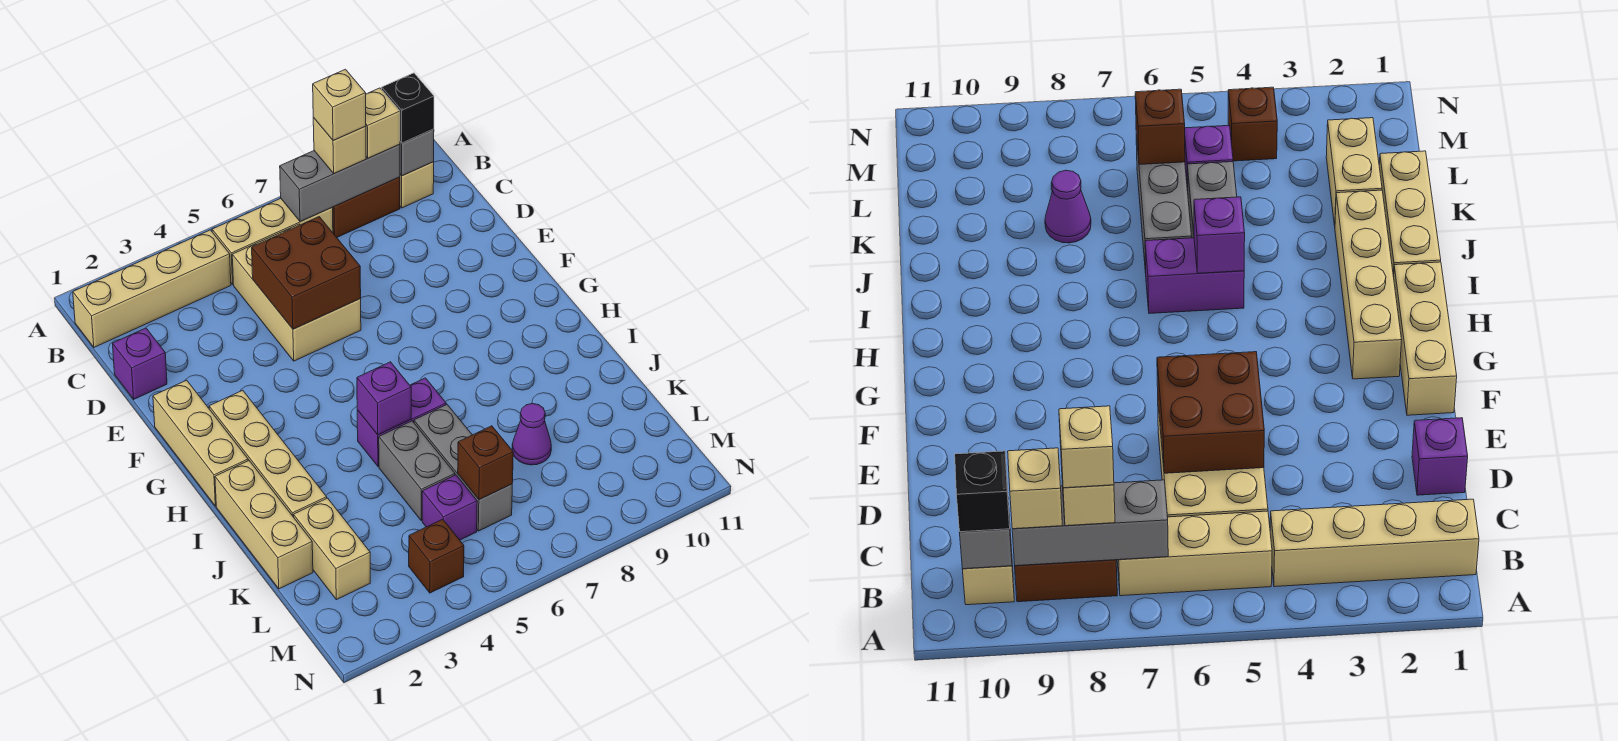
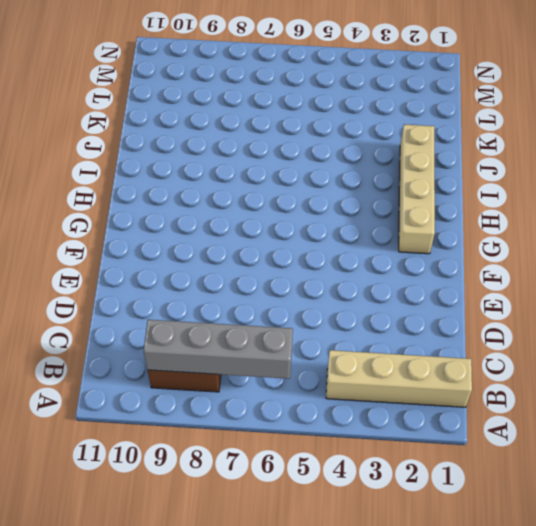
grey brick B6:B9 level 2 -> grey brick B7:B9 level 2
none -> tan brick B5:B7 level 1
none -> tan brick B10 level 1
none -> tan brick C5:E6 level 1

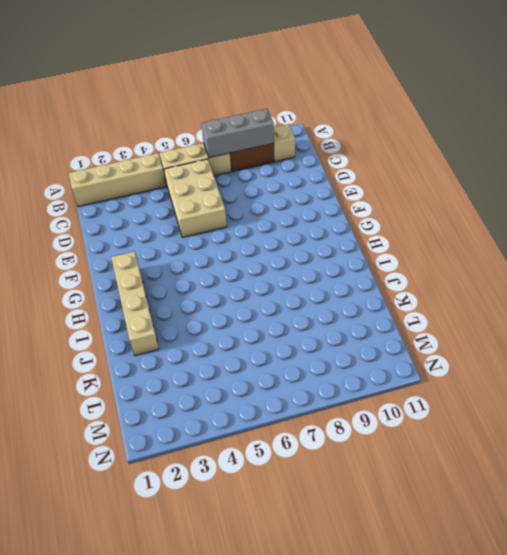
none -> purple brick D1 level 1
none -> tan brick F1:H1 level 1
none -> tan brick I1:K1 level 1

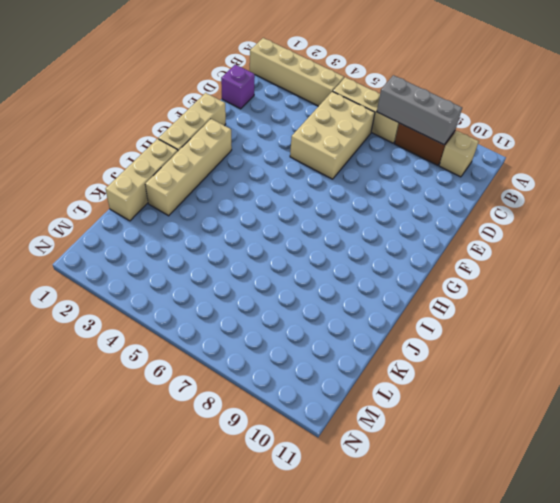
none -> purple brick I5:I6 level 1
none -> grey brick J5:K5 level 1
none -> grey brick J6:L6 level 1

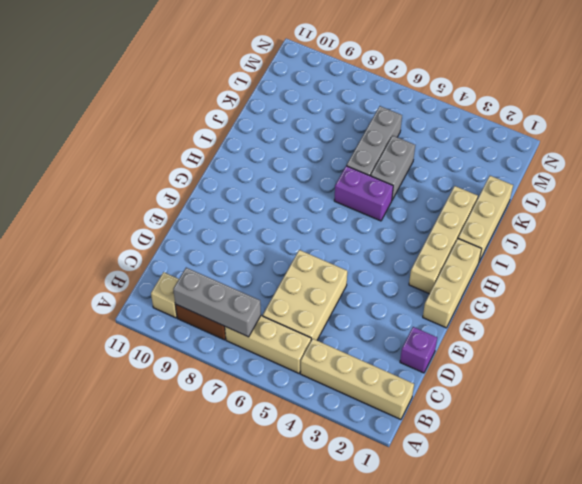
none -> tan brick K2:L2 level 1
none -> purple cone K8 level 1
none -> purple brick L5 level 1

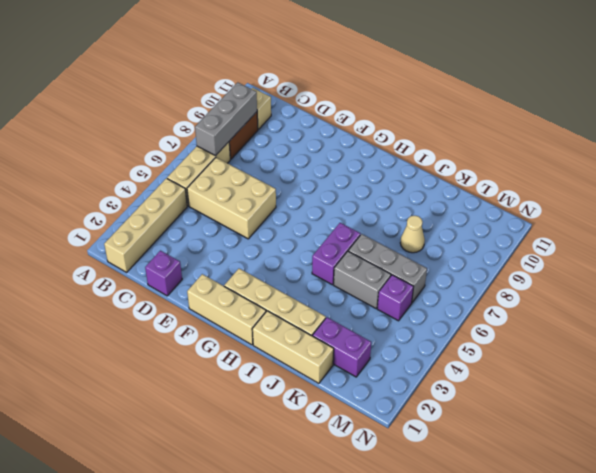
purple brick K2:L2 level 1 -> tan brick K2:L2 level 1
tan cone K8 level 1 -> purple cone K8 level 1
none -> brown brick M4 level 1
none -> grey brick B10 level 2
none -> brown brick D5:E6 level 2

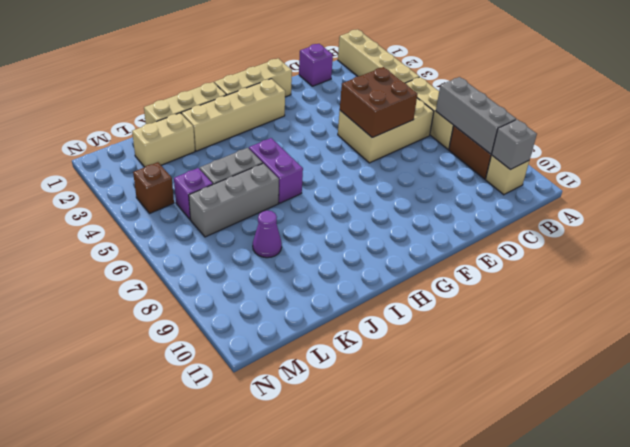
none -> purple brick I5 level 2
none -> brown brick L6 level 2
none -> tan brick B8 level 3

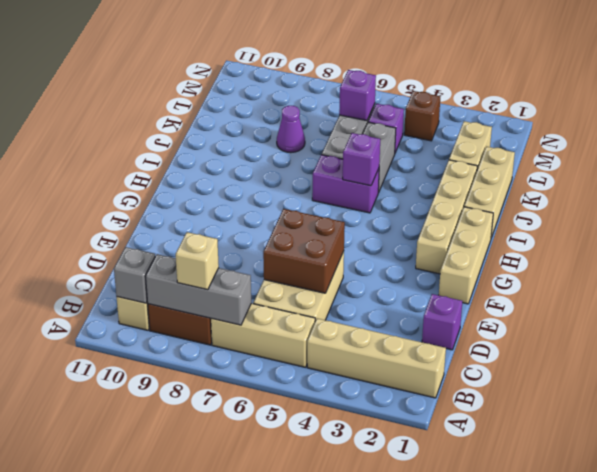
purple brick L6 level 2 -> brown brick L6 level 2
none -> tan brick B9 level 3
none -> black brick B10 level 3
none -> tan brick B8 level 4

